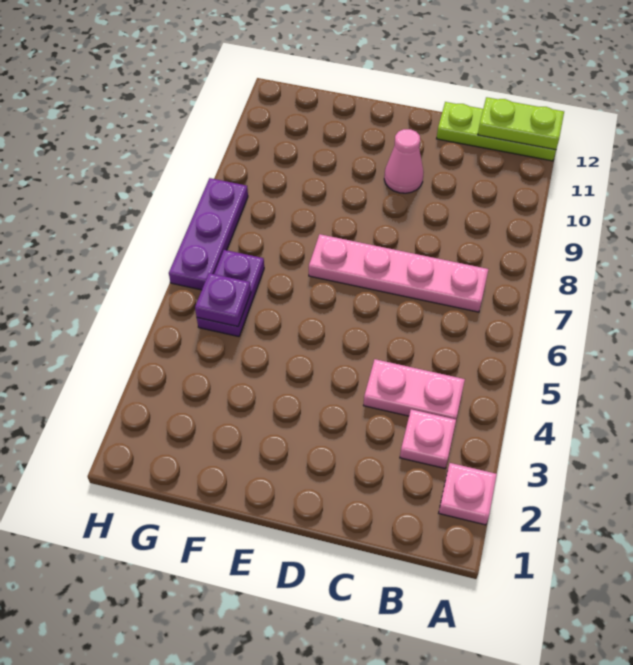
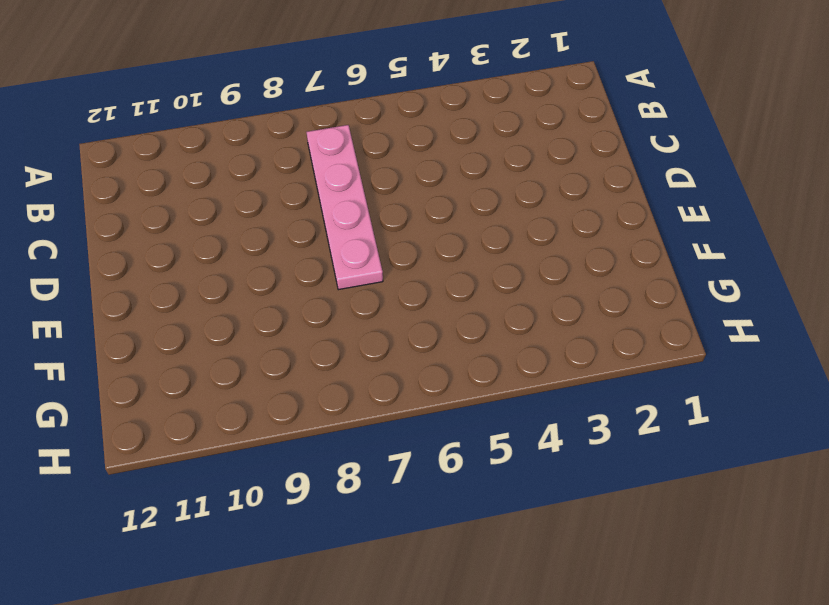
none -> pink plate A2 level 1
none -> lime plate A12:C12 level 1

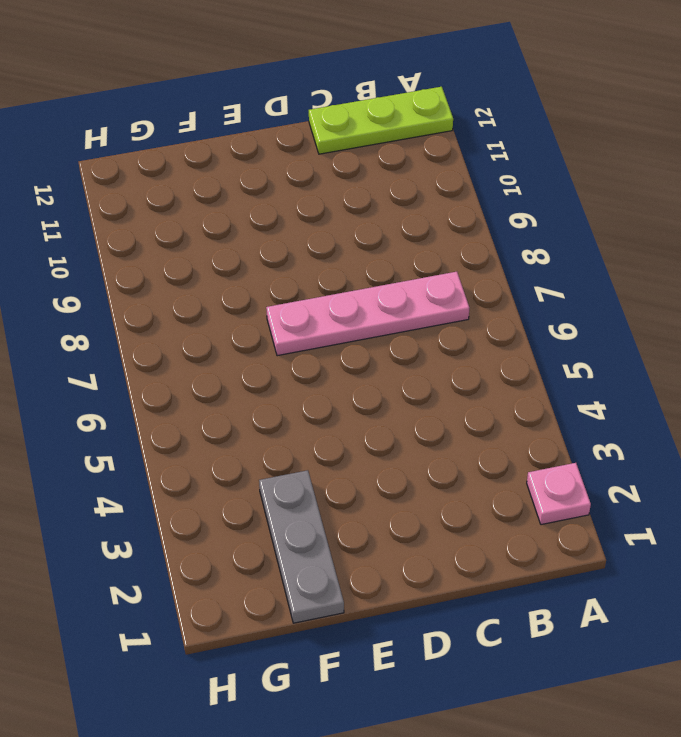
grey plate F1:F3 level 1 -> none
none -> pink plate B3 level 1
none -> pink plate B4:C4 level 1

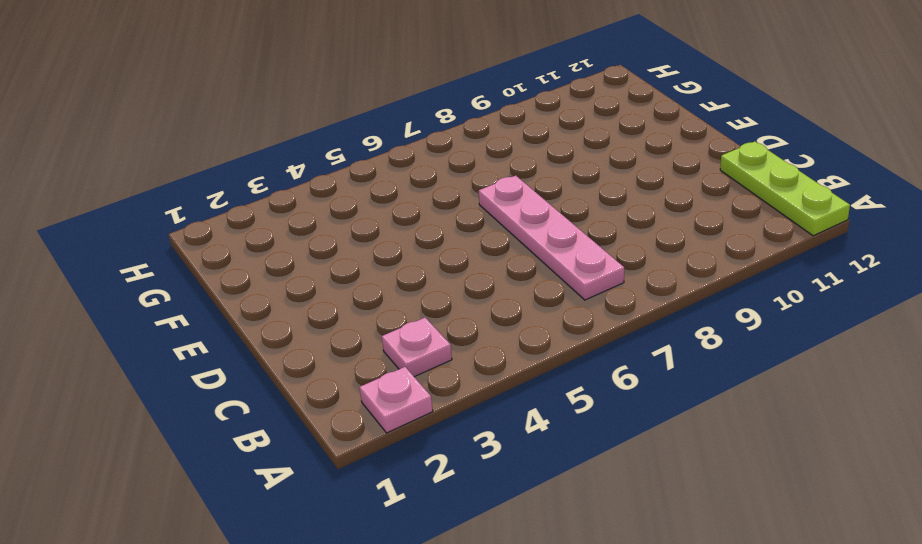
none -> pink plate B4:C4 level 1
none -> pink cone D10 level 1

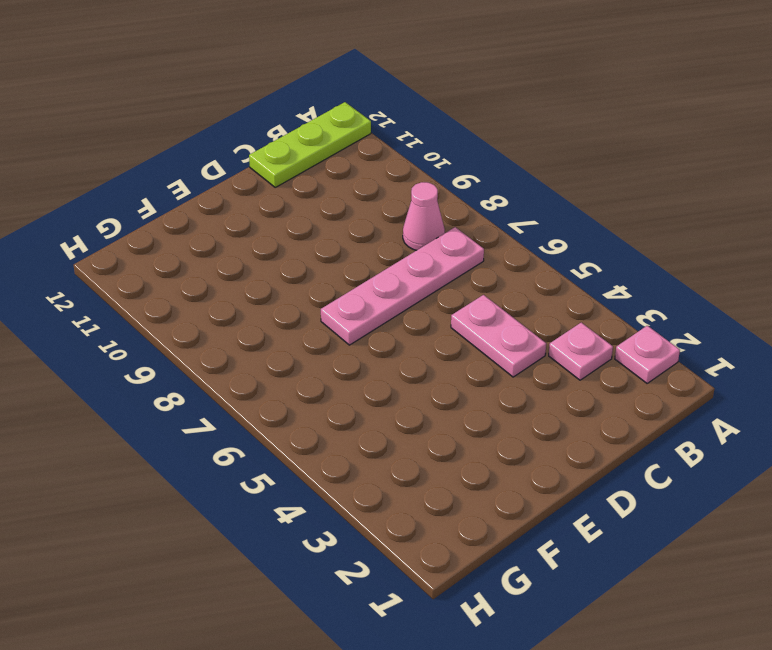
pink cone B8 level 1 -> pink cone D10 level 1
pink plate C4:C5 level 1 -> pink plate B4:C4 level 1
none -> purple plate G5:G6 level 1
none -> purple plate H6:H8 level 1

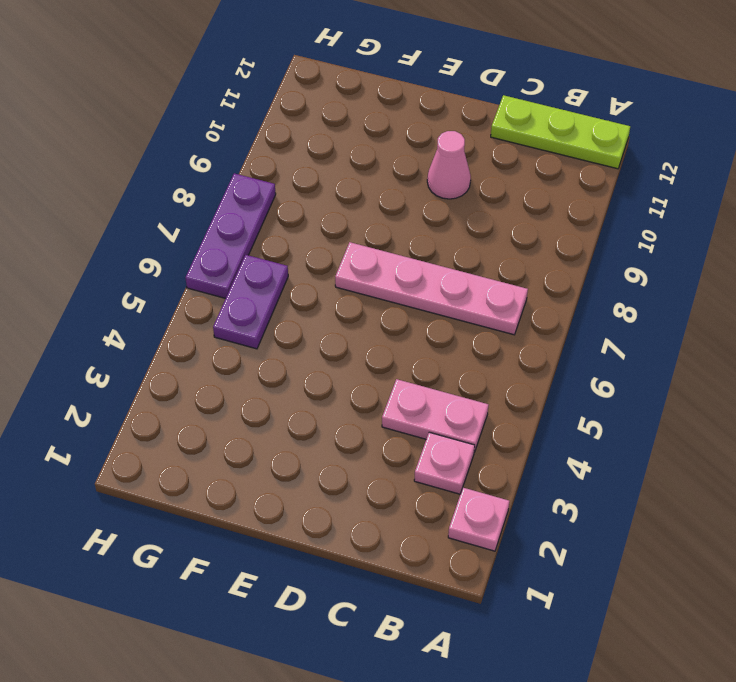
none -> lime plate A12:B12 level 2
none -> purple plate G5 level 2

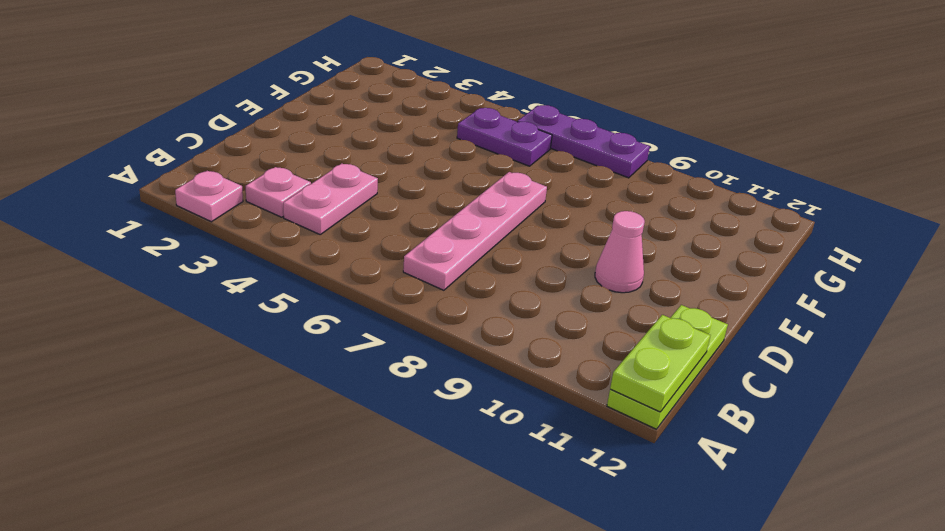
none -> purple plate G5 level 2

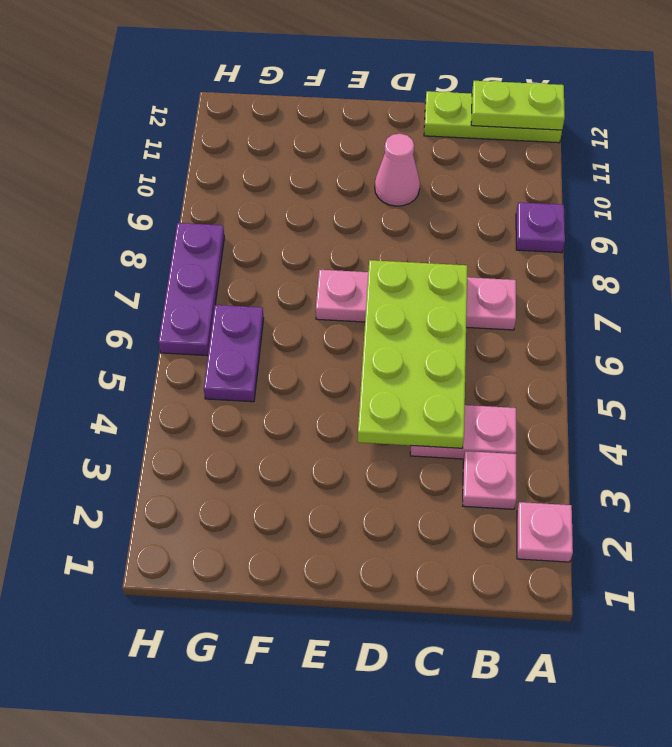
purple plate A9 level 1 -> purple plate G5 level 2
lime plate C4:D7 level 2 -> none

